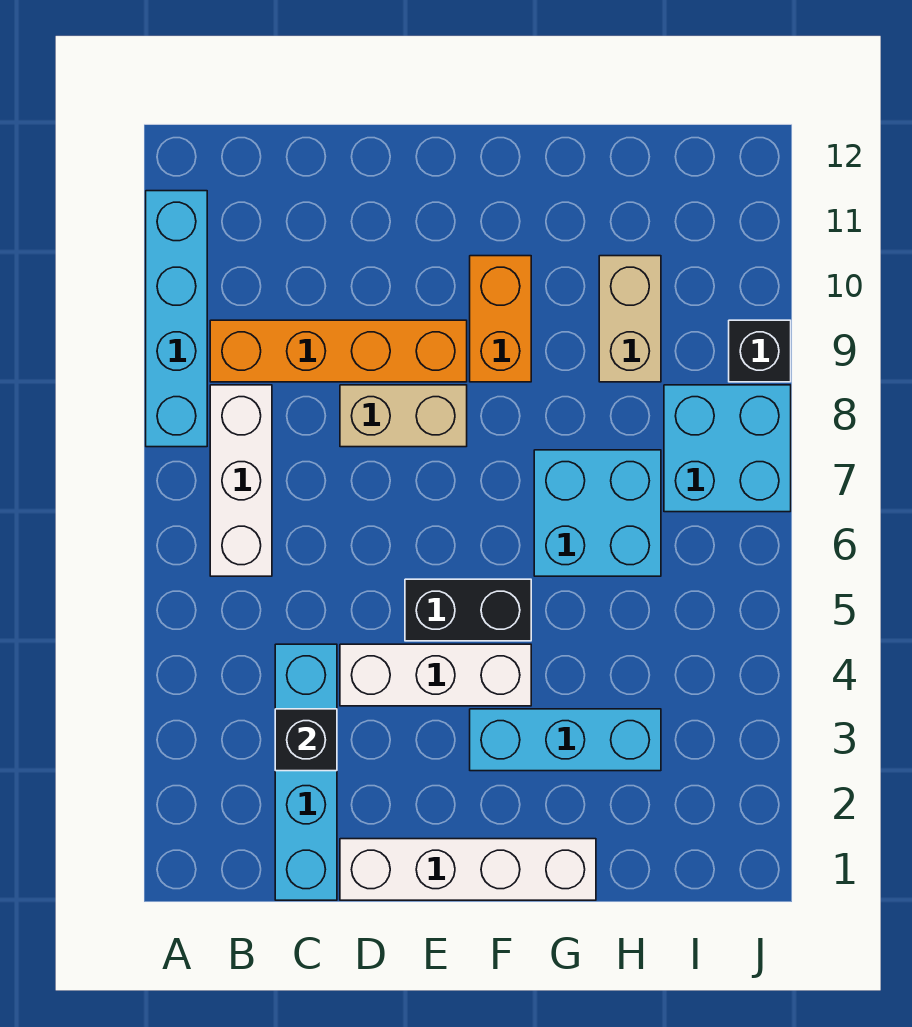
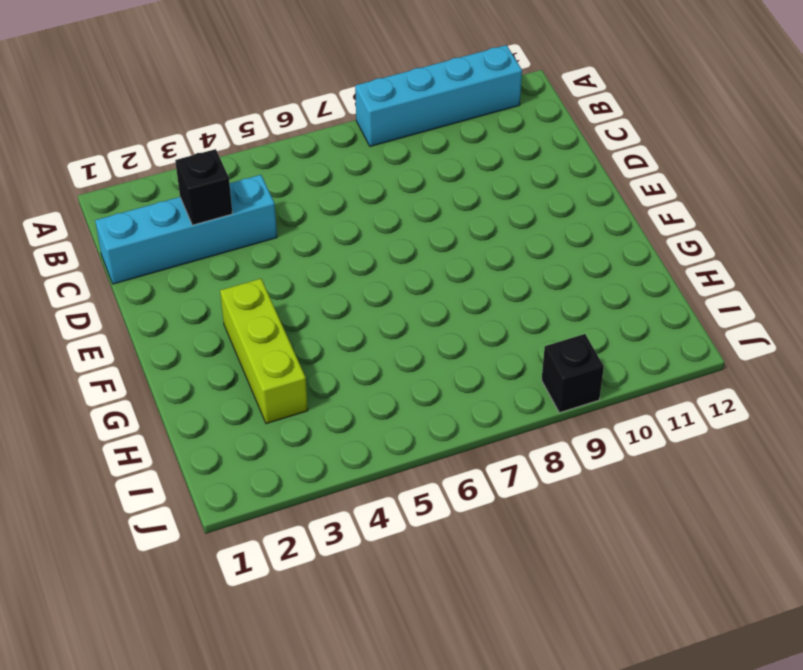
lime brick F3:H3 level 1 -> cyan brick F3:H3 level 1
none -> white brick B6:B8 level 1
none -> orange brick B9:E9 level 1
none -> white brick D1:G1 level 1

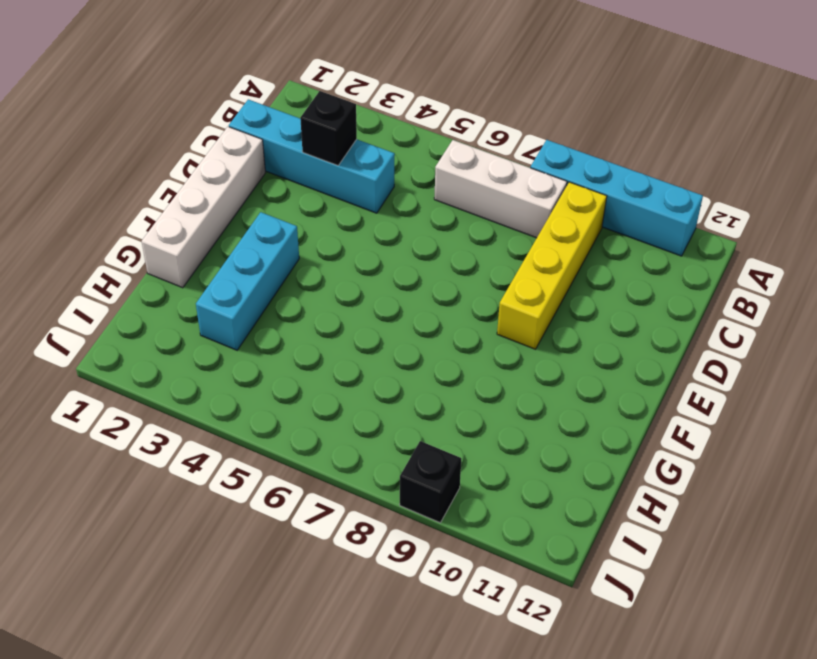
yellow brick B9:E9 level 1 -> orange brick B9:E9 level 1
none -> white brick D4:F4 level 1
none -> tan brick D8:E8 level 1
none -> black brick E5:F5 level 1

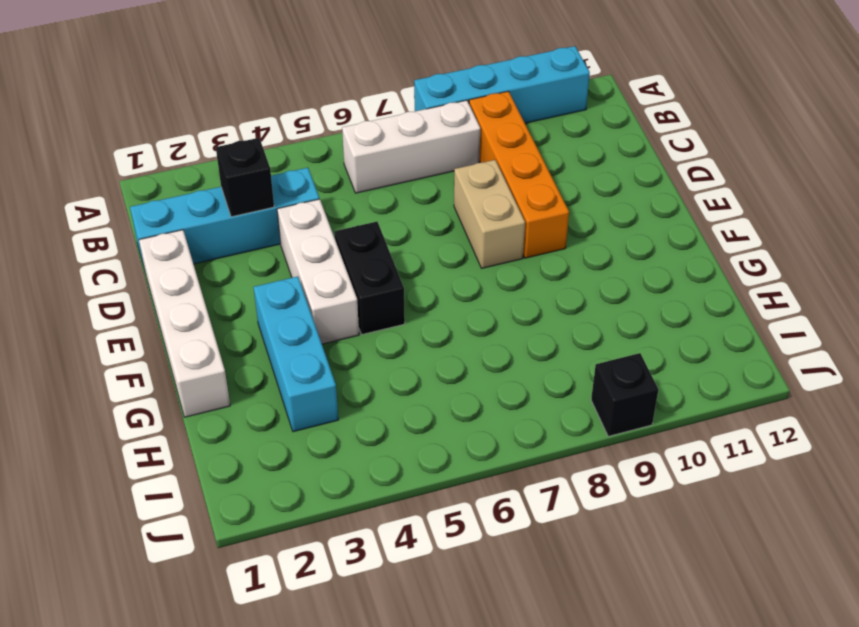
none -> orange brick F9:F10 level 1
none -> cyan brick G6:H7 level 1
none -> tan brick H9:H10 level 1

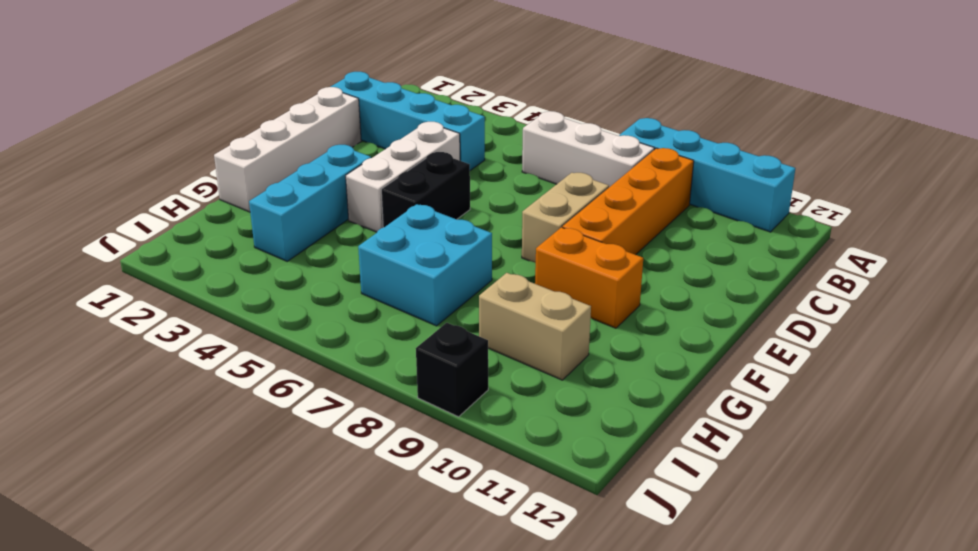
none -> cyan brick I7:J8 level 1
none -> black brick C3 level 2

